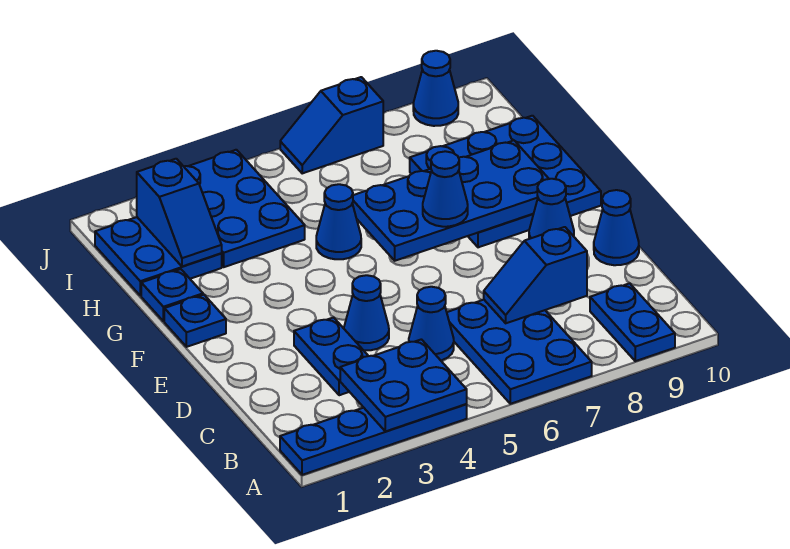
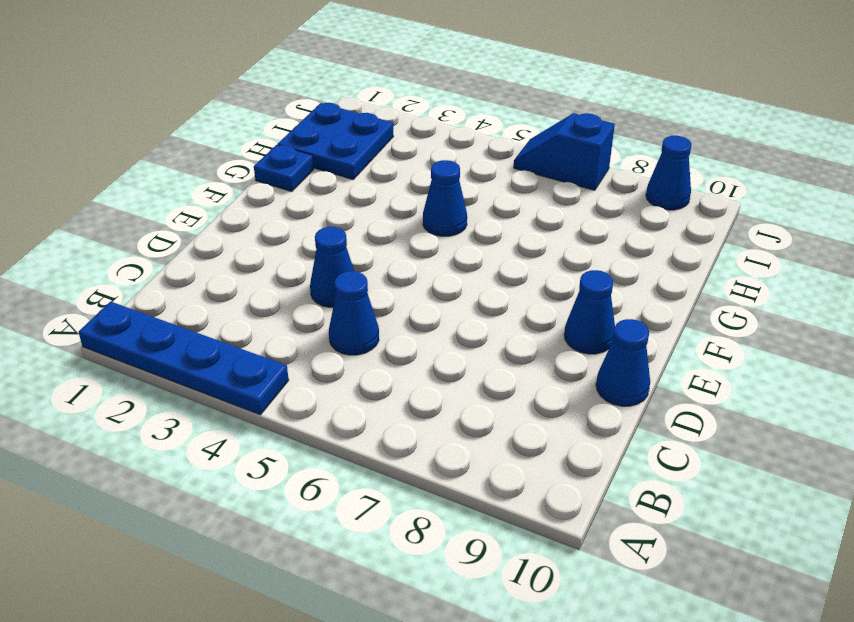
none -> blue plate A6:C7 level 1
none -> blue plate A9:B9 level 1
none -> blue plate C3:D3 level 1

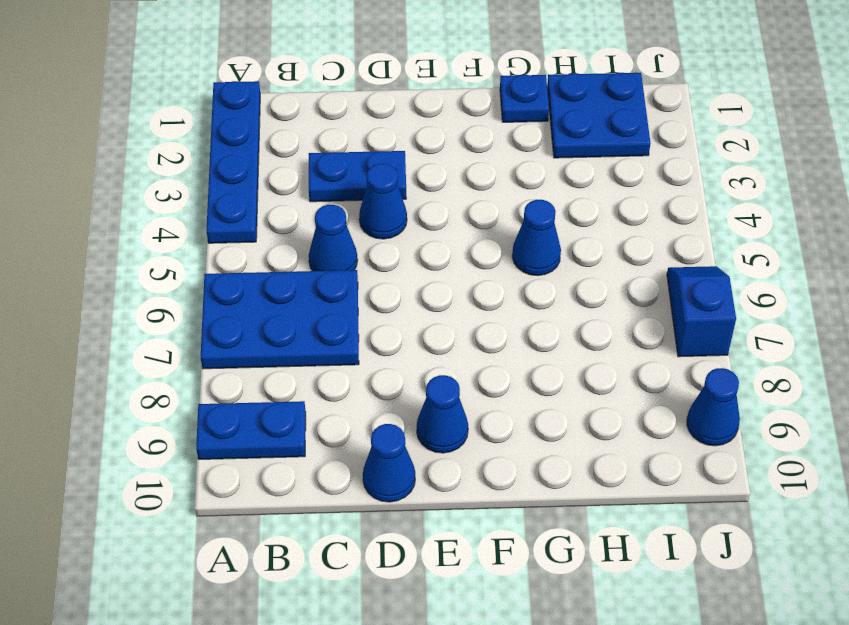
none -> blue plate F1 level 1
none -> blue plate F8:H10 level 1
none -> blue plate H3:J4 level 1

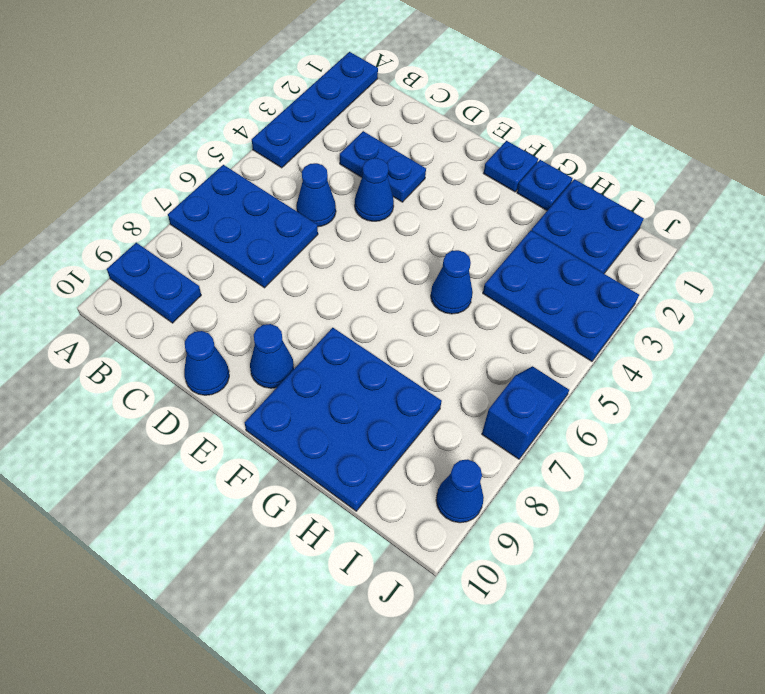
none -> blue plate A3:B4 level 2
none -> blue slope C7:C8 level 2 top 8
none -> blue plate F6:G9 level 2

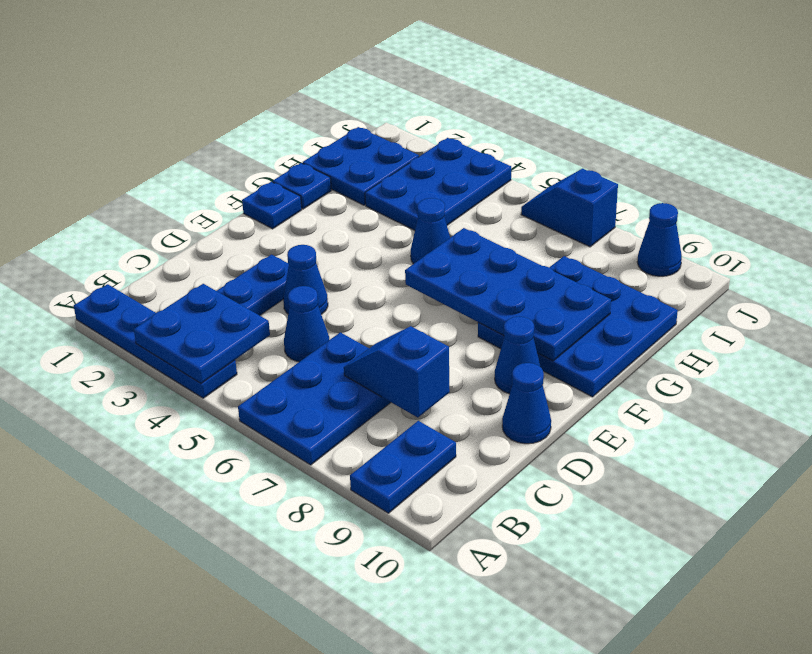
none -> blue slope H2:I2 level 2 top I
none -> blue cone F7 level 3

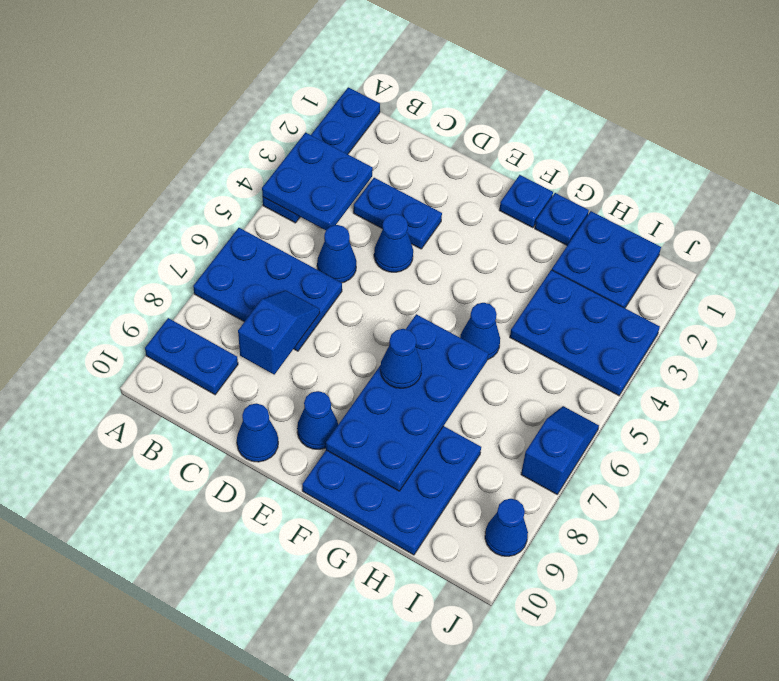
none -> blue slope H2:I2 level 2 top I

